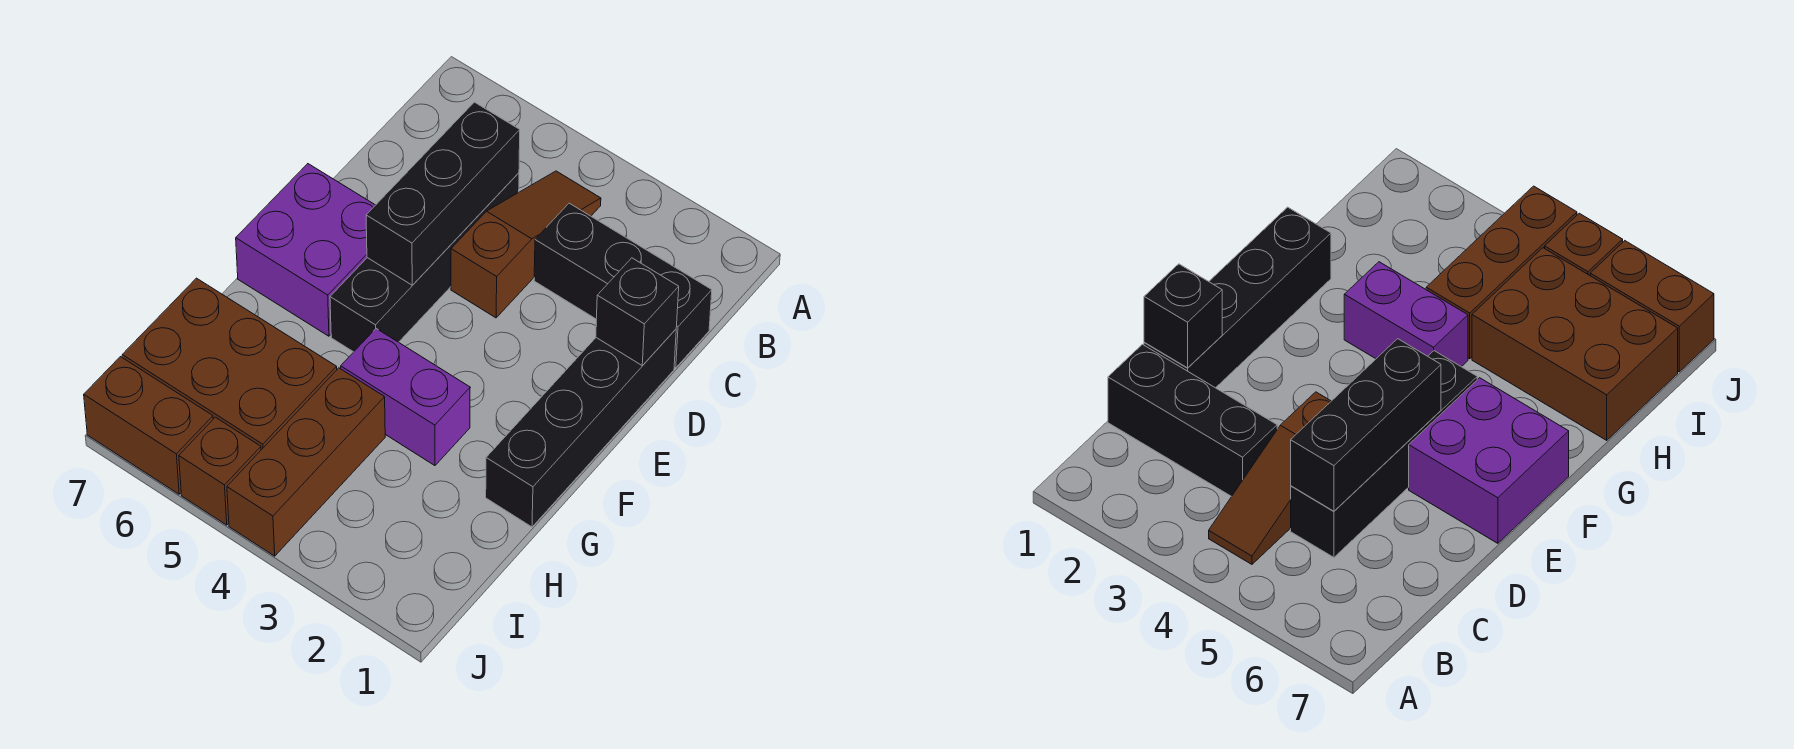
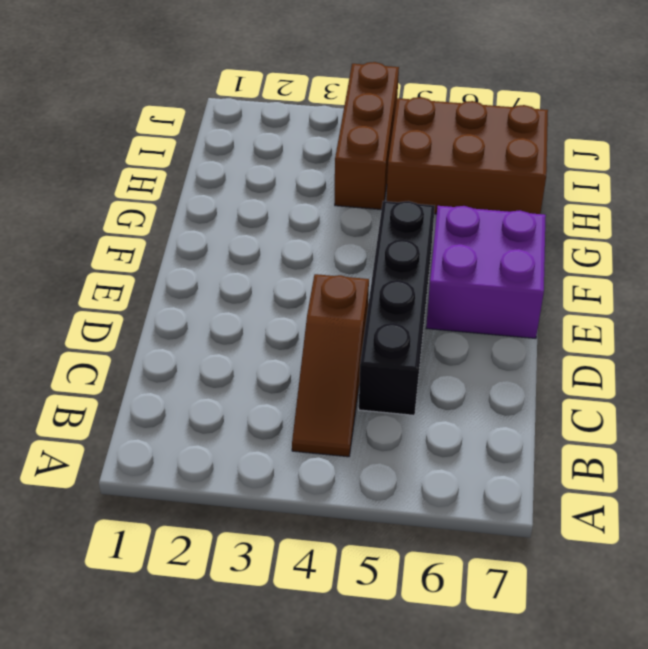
none -> black brick C1:C3 level 1
none -> black brick D1:G1 level 1
none -> purple brick G3:G4 level 1

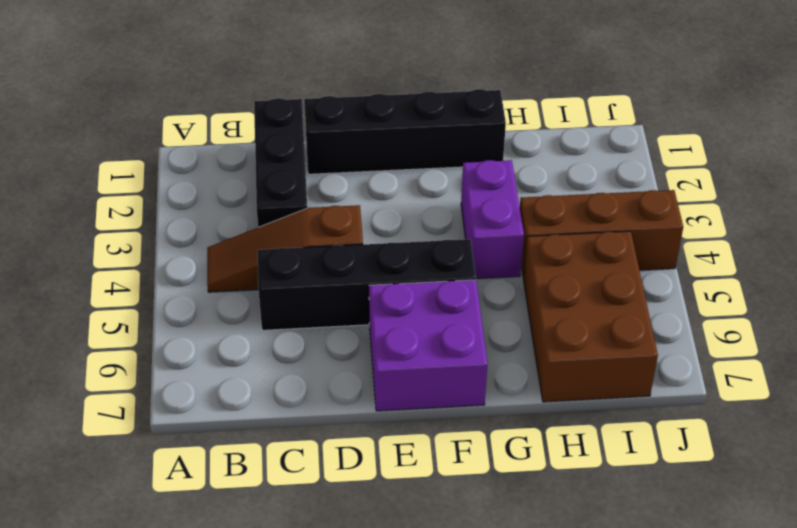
none -> brown brick J5 level 1
none -> brown brick J6:J7 level 1
none -> black brick C5:E5 level 2

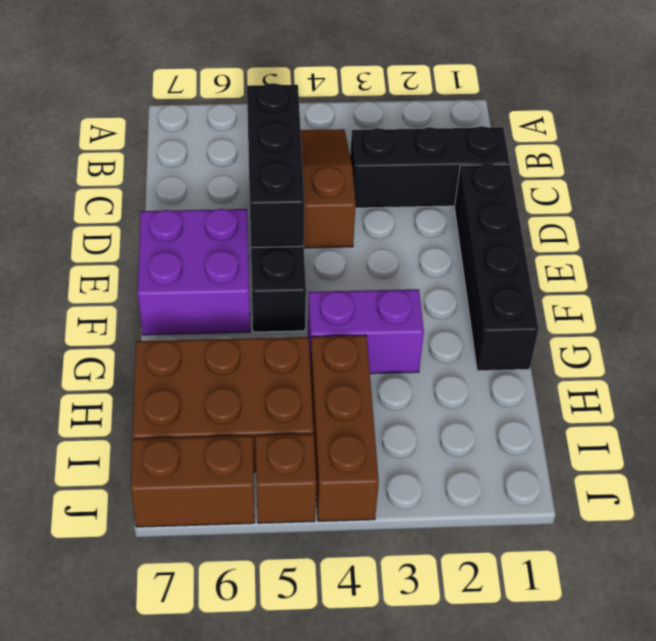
none -> black brick D1 level 2

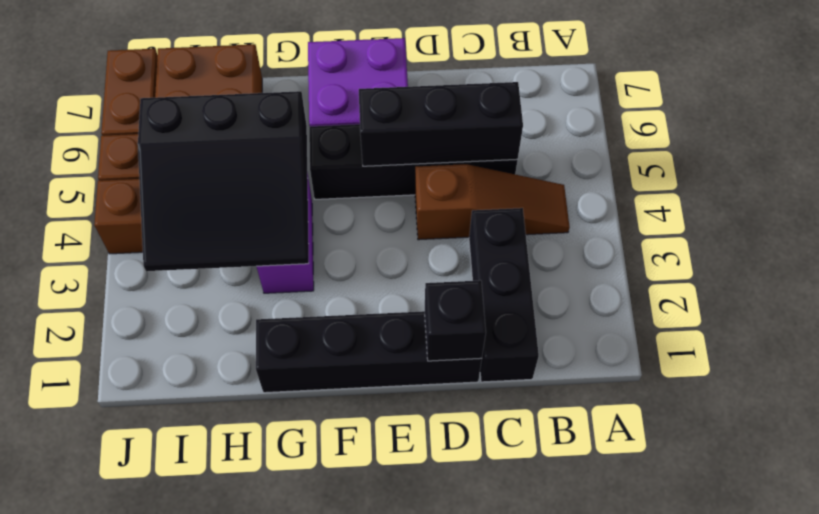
black slope G3:I5 level 2 top 5 -> none

